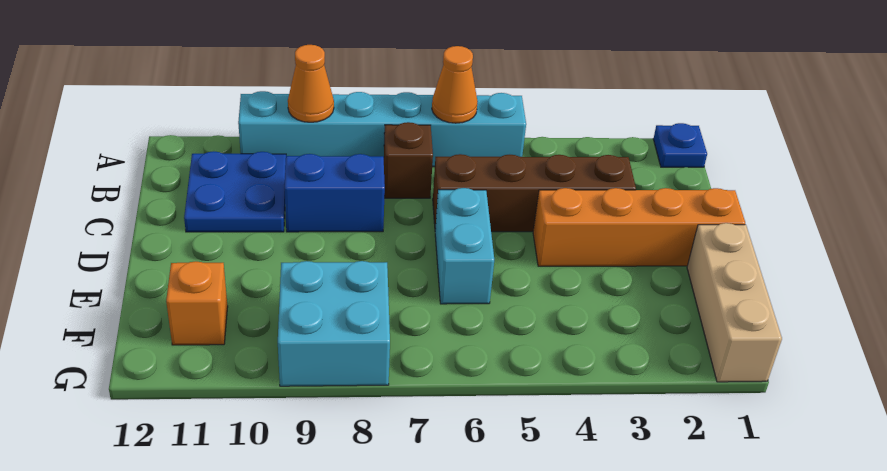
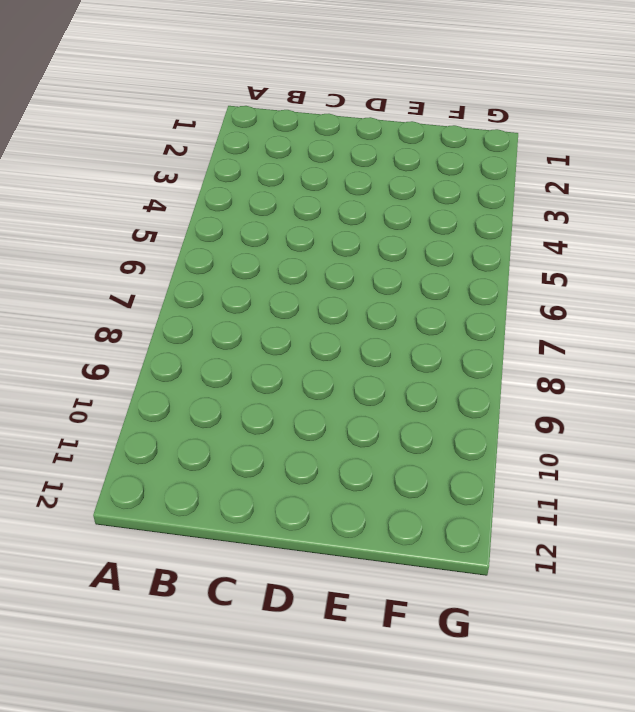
none -> blue plate A1 level 1
none -> cyan brick A5:A10 level 1
none -> brown brick B7 level 1

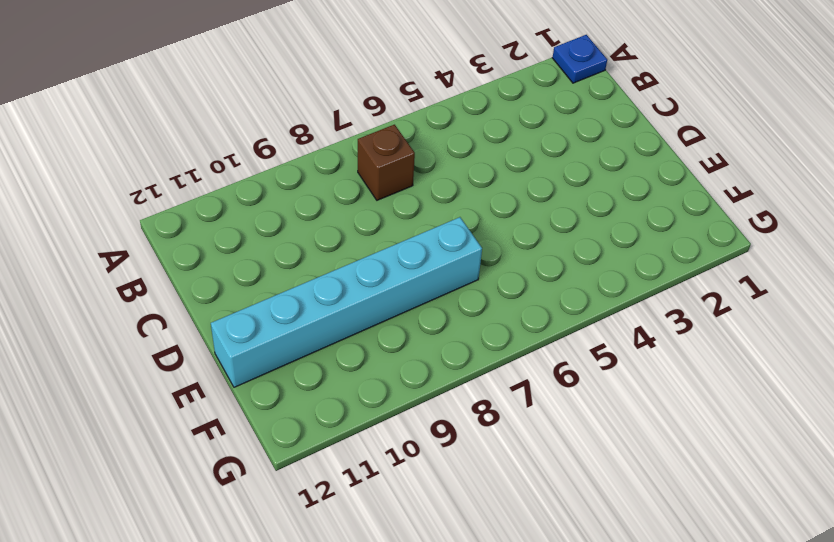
cyan brick E7:E12 level 1 -> cyan brick A5:A10 level 1
none -> blue plate B10:C11 level 1
none -> brown brick C3:C6 level 1
none -> blue brick C8:C9 level 1

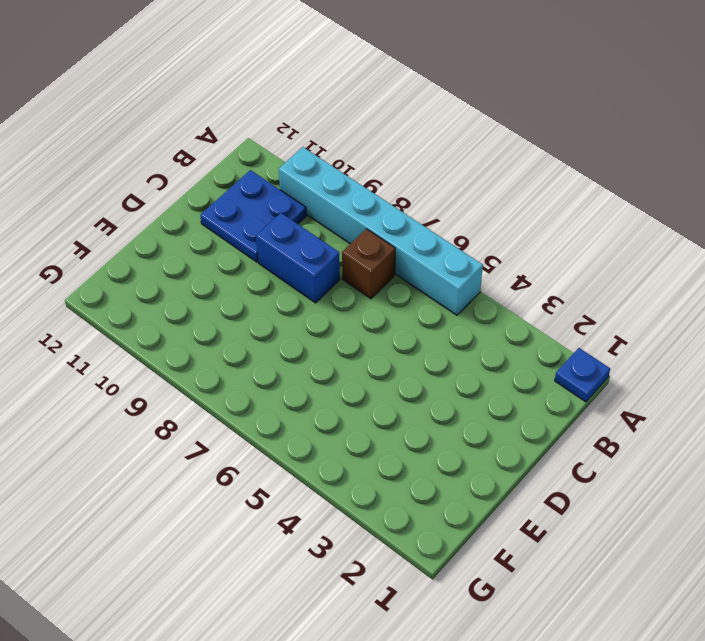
none -> brown brick C3:C6 level 1
none -> orange brick D1:D4 level 1
none -> cyan brick D6:E6 level 1

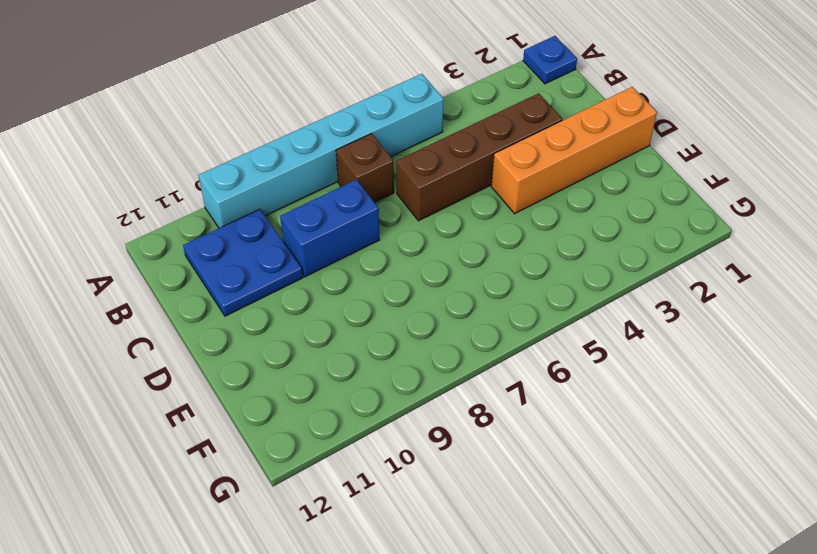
none -> cyan brick D6:E6 level 1
none -> tan brick E1:G1 level 1
none -> cyan brick F8:G9 level 1

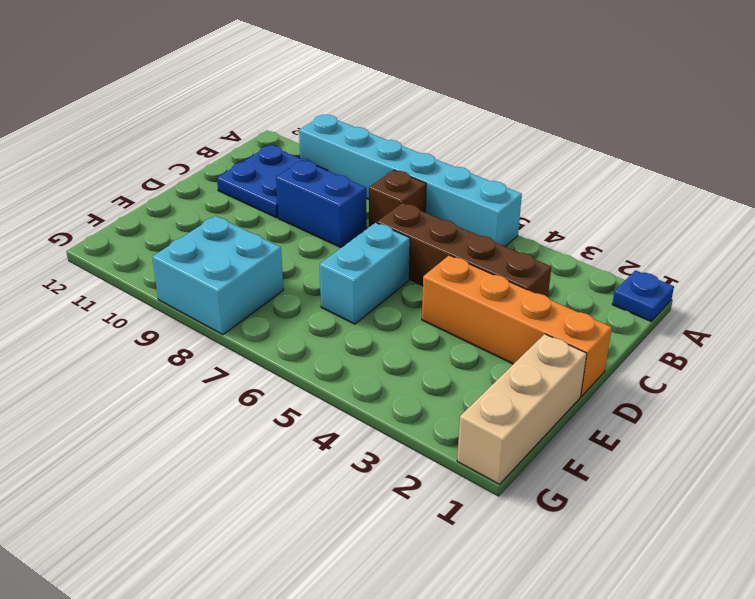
none -> orange brick F11 level 1
none -> orange cone A6 level 2
none -> orange cone A9 level 2

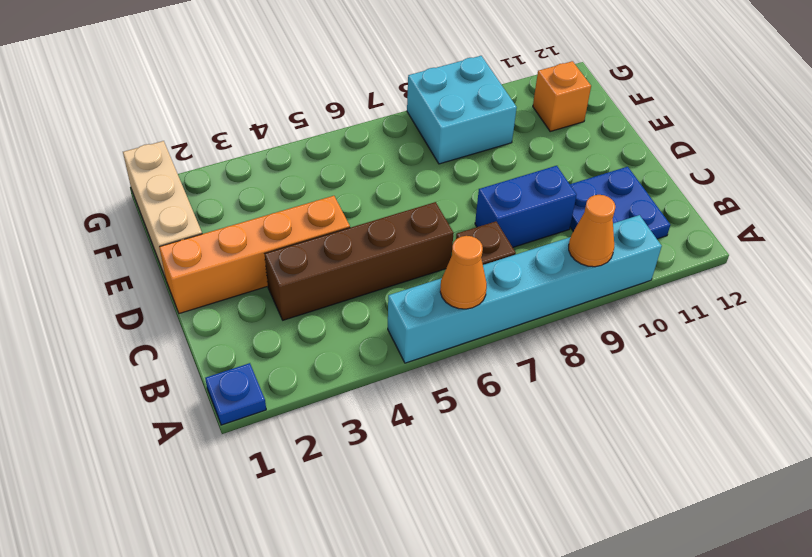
none -> cyan brick D6:E6 level 1

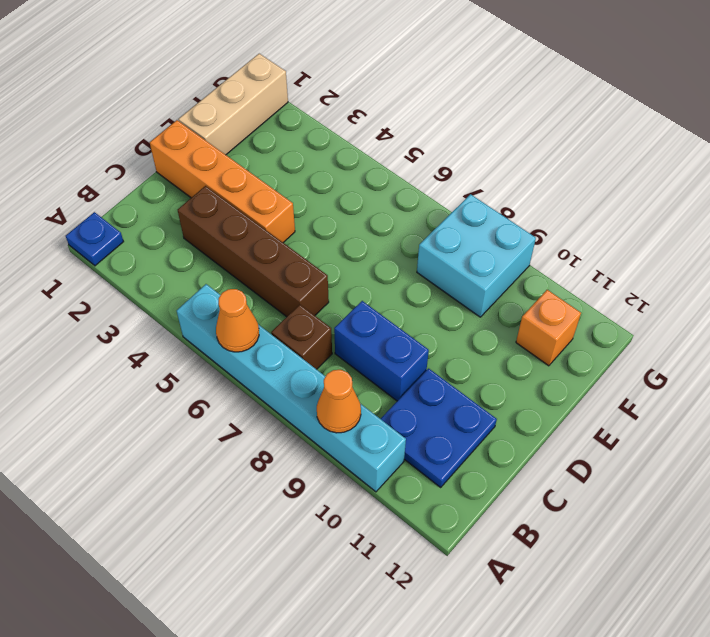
none -> cyan brick D6:E6 level 1

